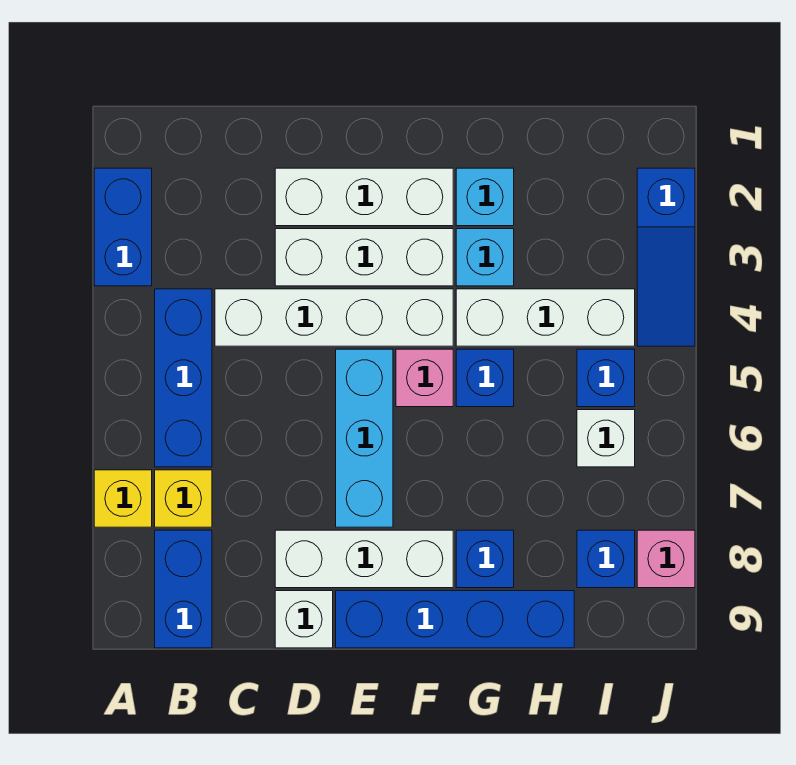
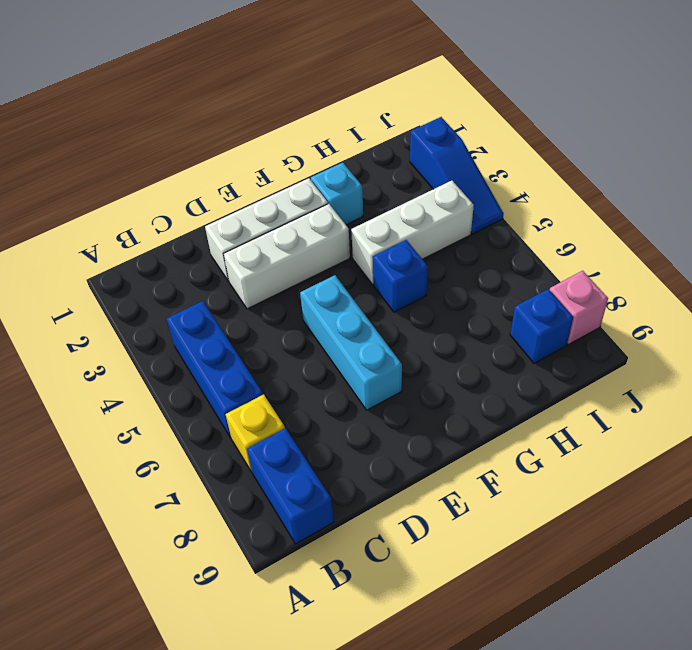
none -> blue brick A2:A3 level 1
none -> yellow brick A7 level 1
none -> white brick C4:F4 level 1

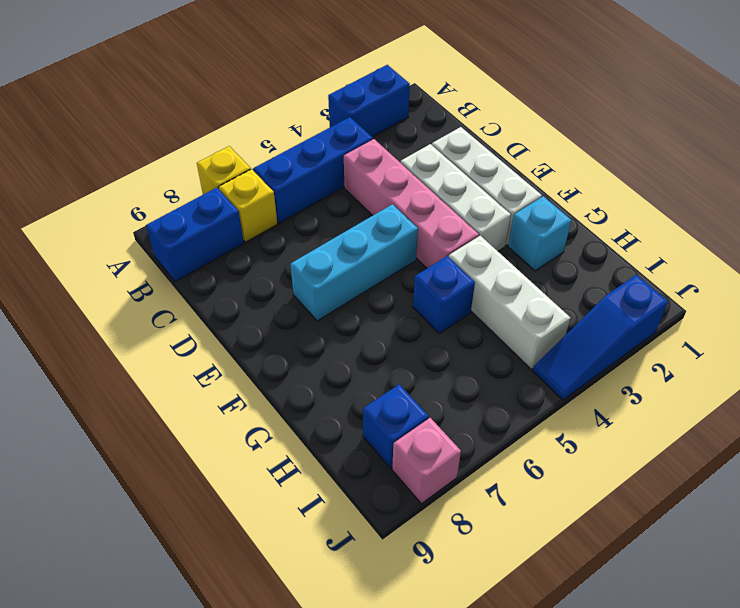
pink brick C4:F4 level 1 -> white brick C4:F4 level 1
none -> white brick D8:F8 level 1
none -> white brick D9 level 1
none -> blue brick E9:H9 level 1

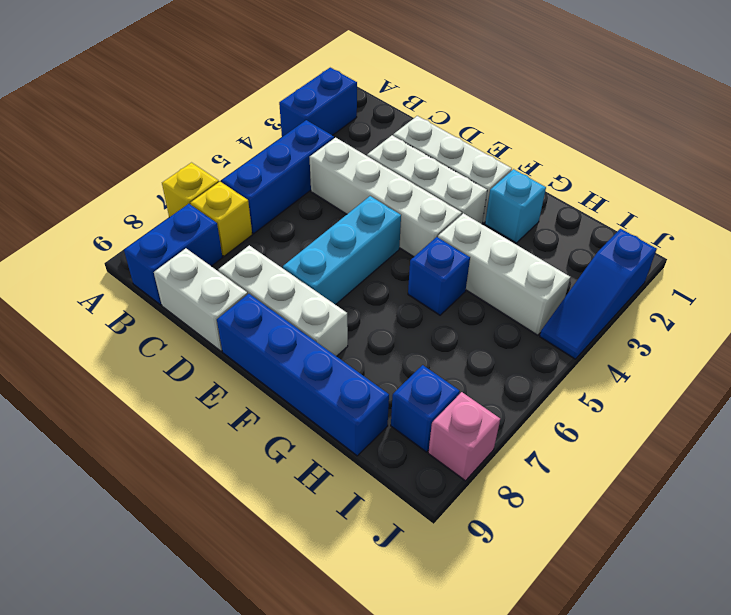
white brick C9:D9 level 1 -> white brick D9 level 1
none -> pink brick F5 level 1
none -> cyan brick G3 level 1
none -> blue brick G8 level 1

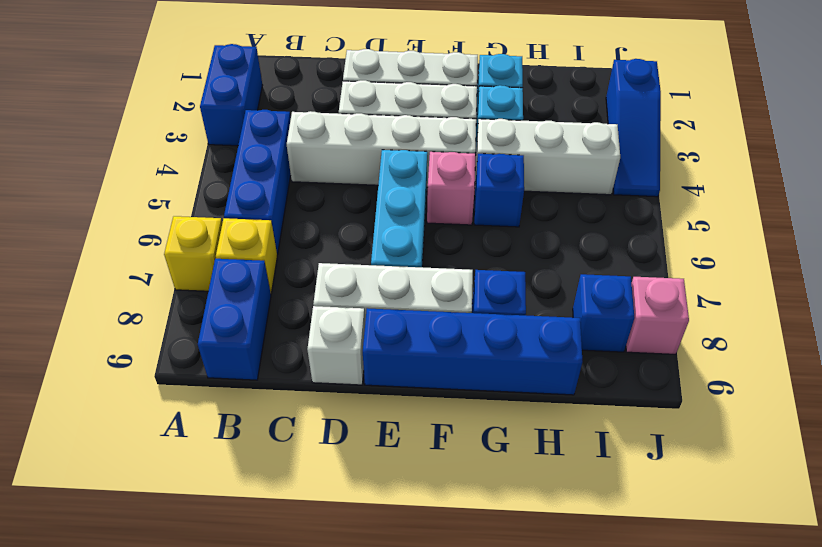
none -> blue brick I5 level 1
none -> white brick I6 level 1

